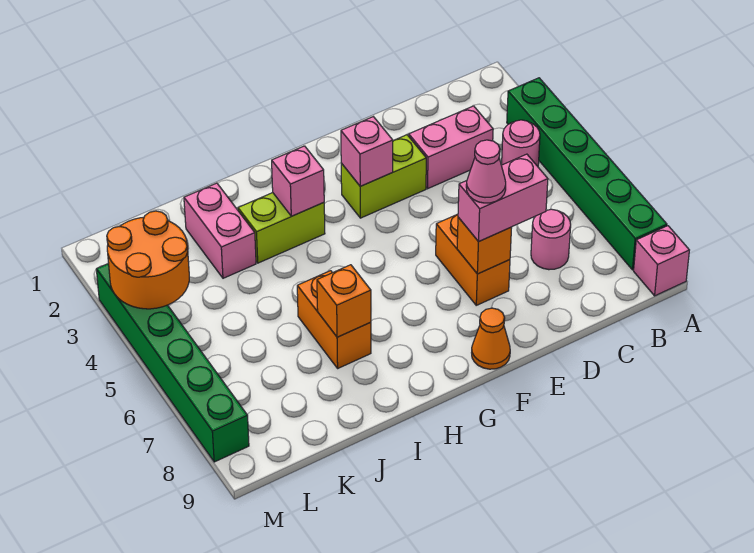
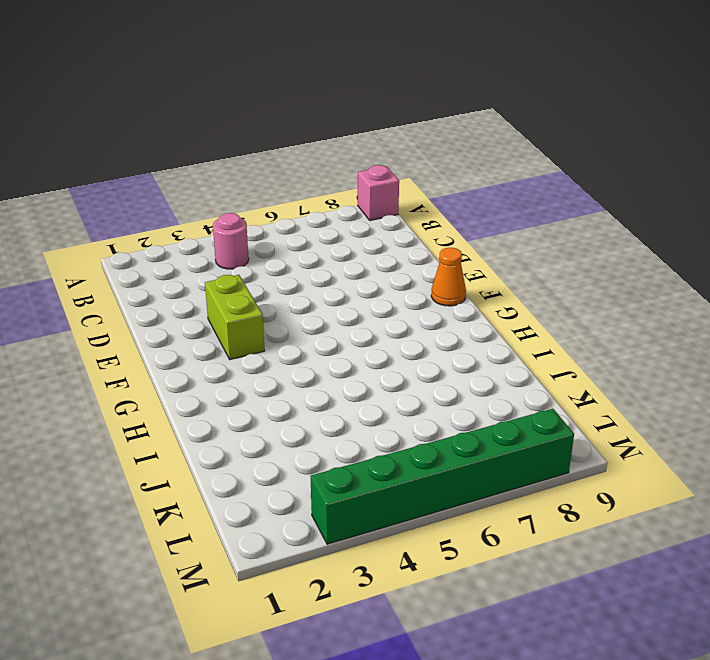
none -> green brick A3:A8 level 1
none -> pink brick C3:D3 level 1
none -> pink round brick C7 level 1

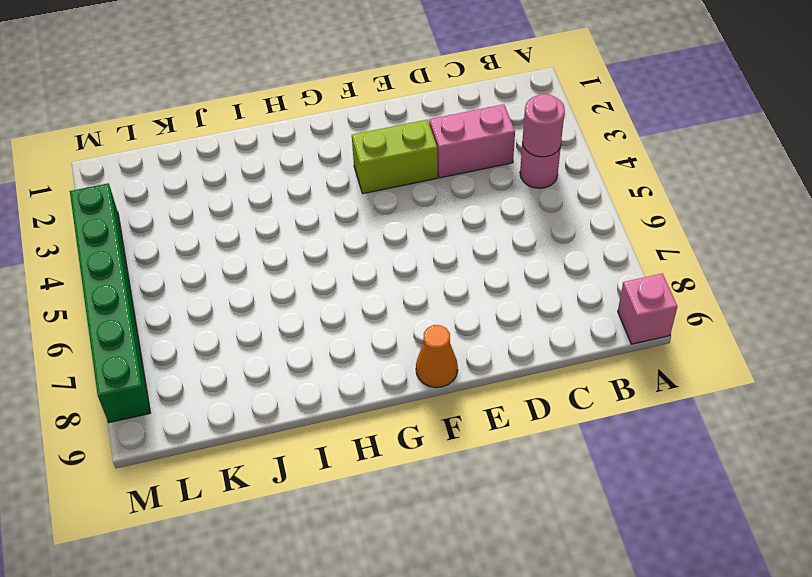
pink round brick B4 level 2 -> pink round brick C7 level 1
none -> green brick A3:A8 level 1
none -> orange brick E6:E7 level 1
none -> lime brick H3:I3 level 1

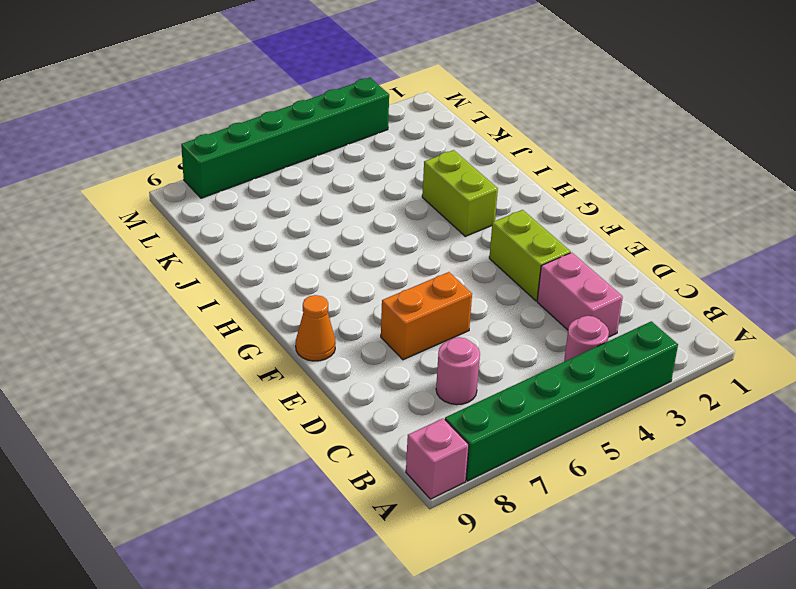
none -> orange brick I6:I7 level 1
none -> pink brick J2:J3 level 1
none -> orange brick E7 level 2

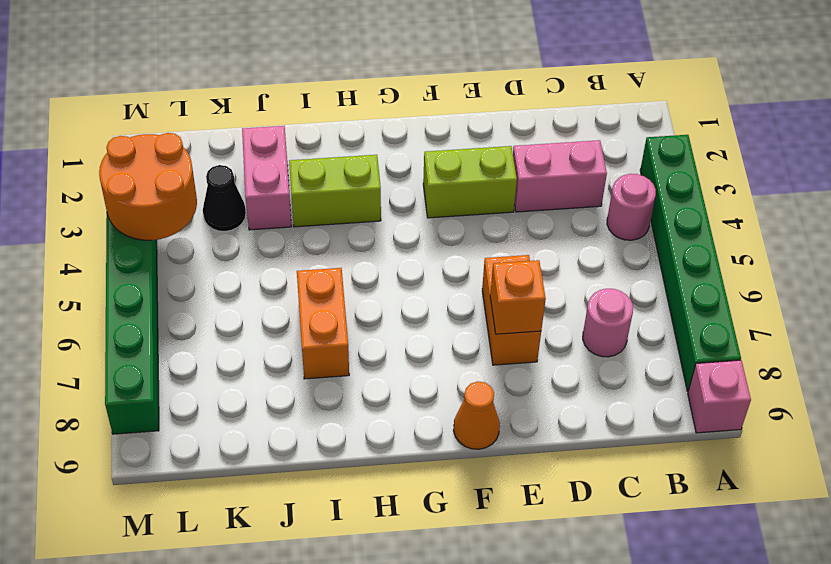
black cone K3 level 1 -> none
none -> pink brick F3 level 2
none -> pink brick H3 level 2
none -> orange brick I7 level 2

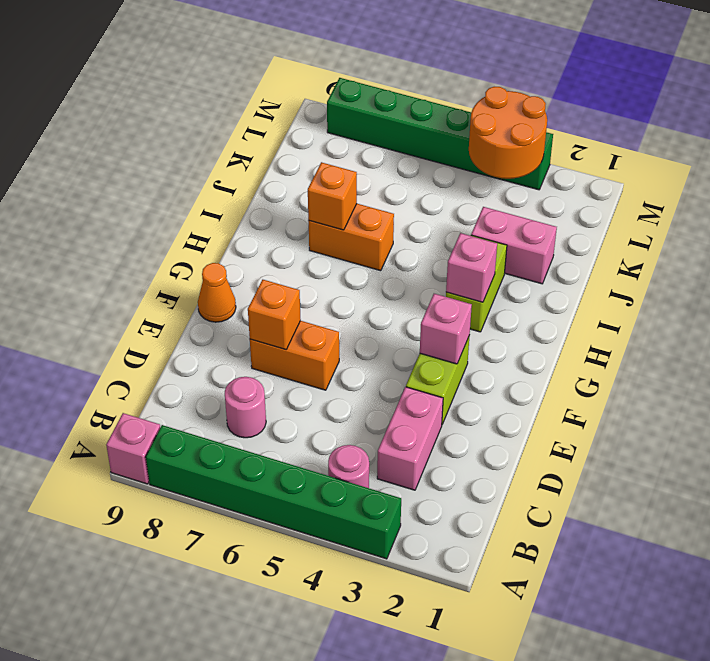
none -> pink brick D7:E7 level 3
none -> pink cone E7 level 4

